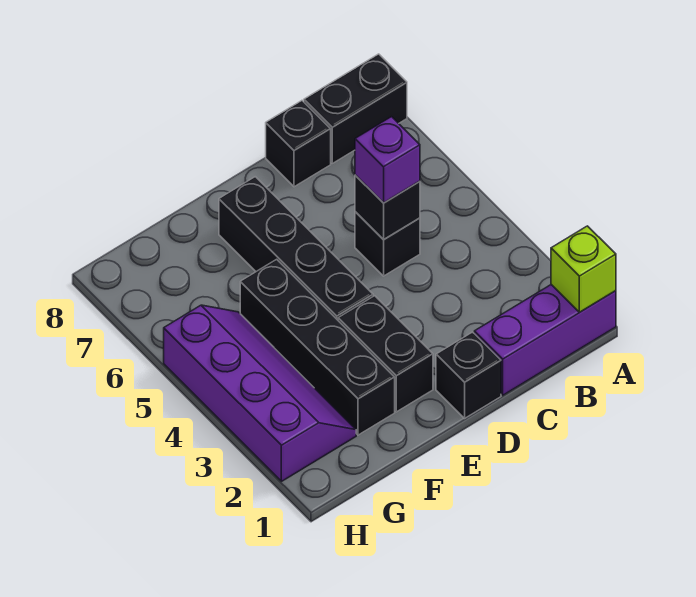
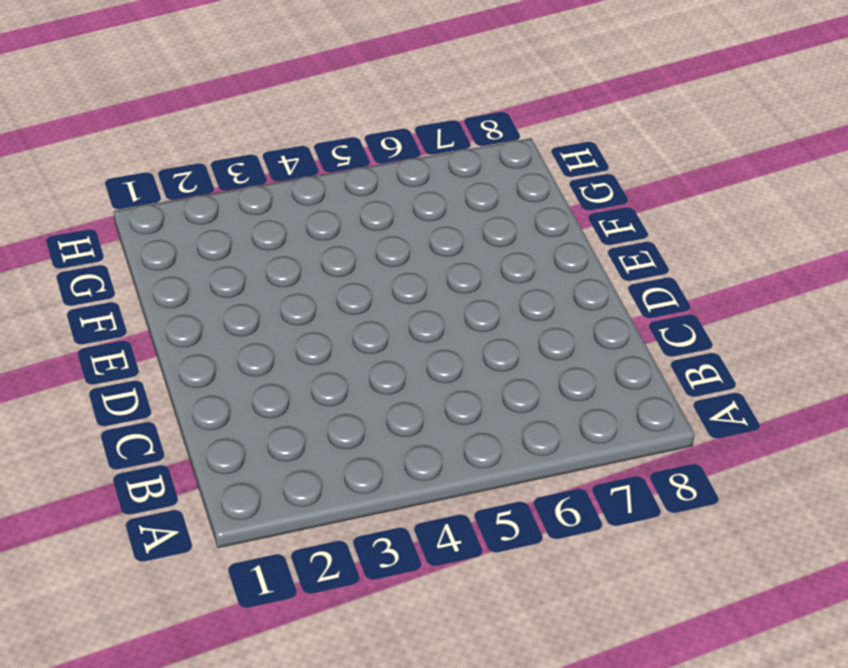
none -> purple brick A1:C1 level 1
none -> black brick A8:B8 level 1
none -> black brick C5 level 1

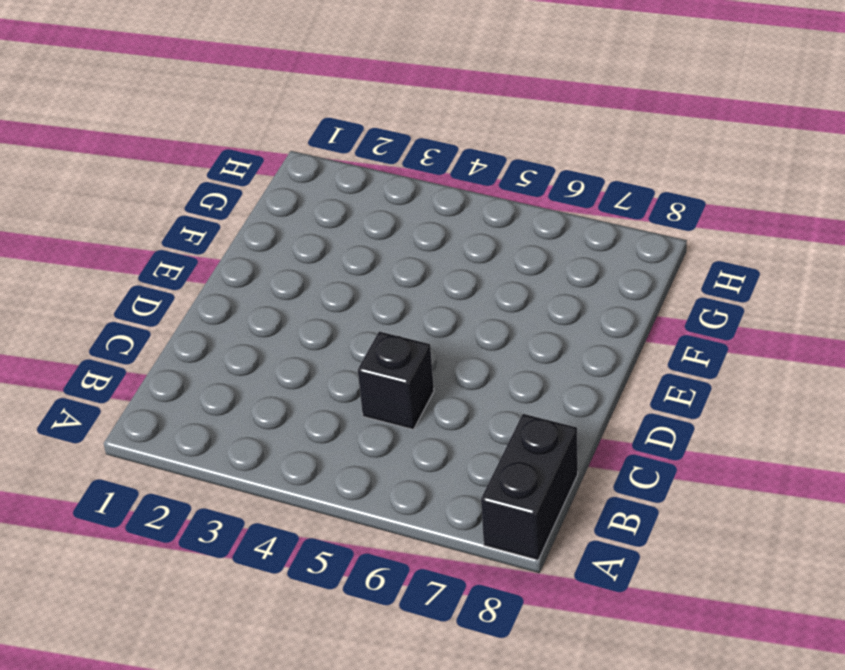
none -> purple brick A1:C1 level 1
none -> black brick C8 level 1
none -> black brick D1 level 1

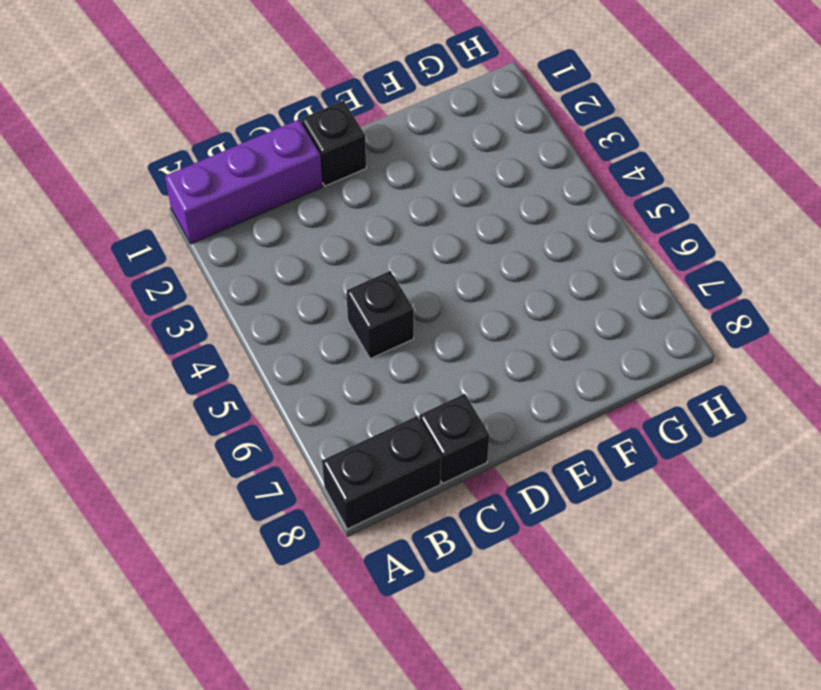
none -> black brick E2:E3 level 1
none -> black brick E4:E7 level 1
none -> black brick F2:F5 level 1

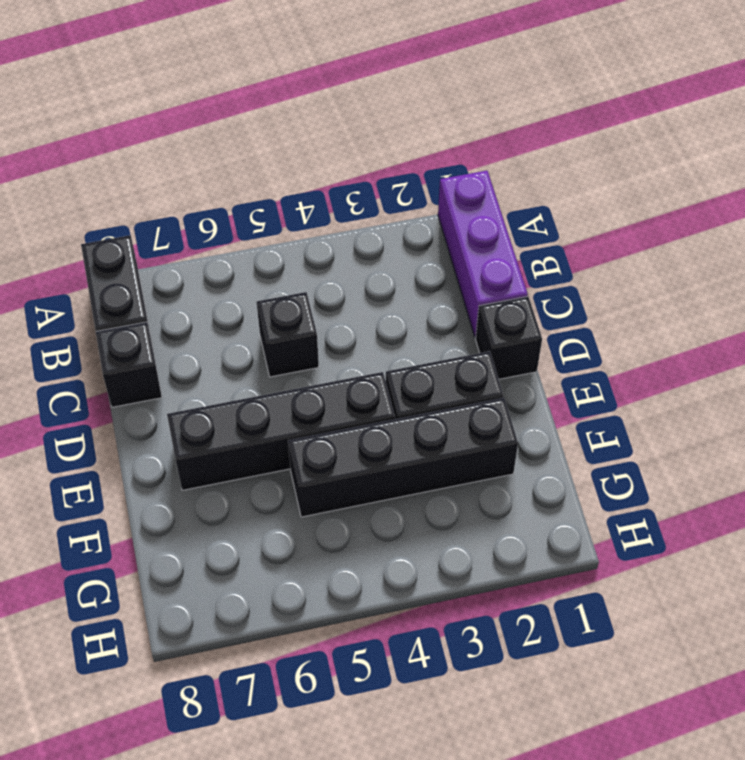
none -> purple slope G2:H5 level 1 top H
none -> lime brick A1 level 2
none -> black brick C5 level 2

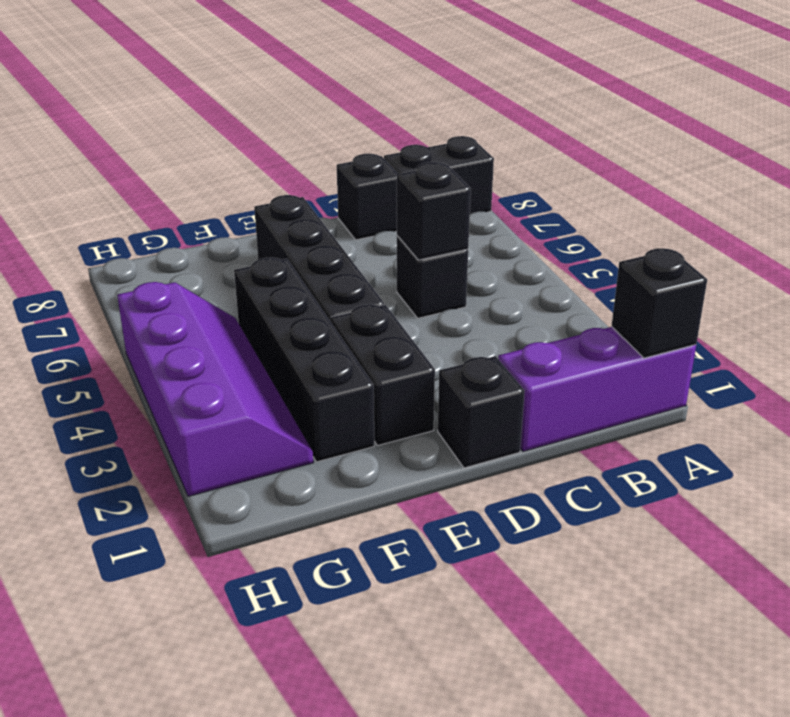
black brick A1 level 2 -> lime brick A1 level 2
none -> purple brick C5 level 3

